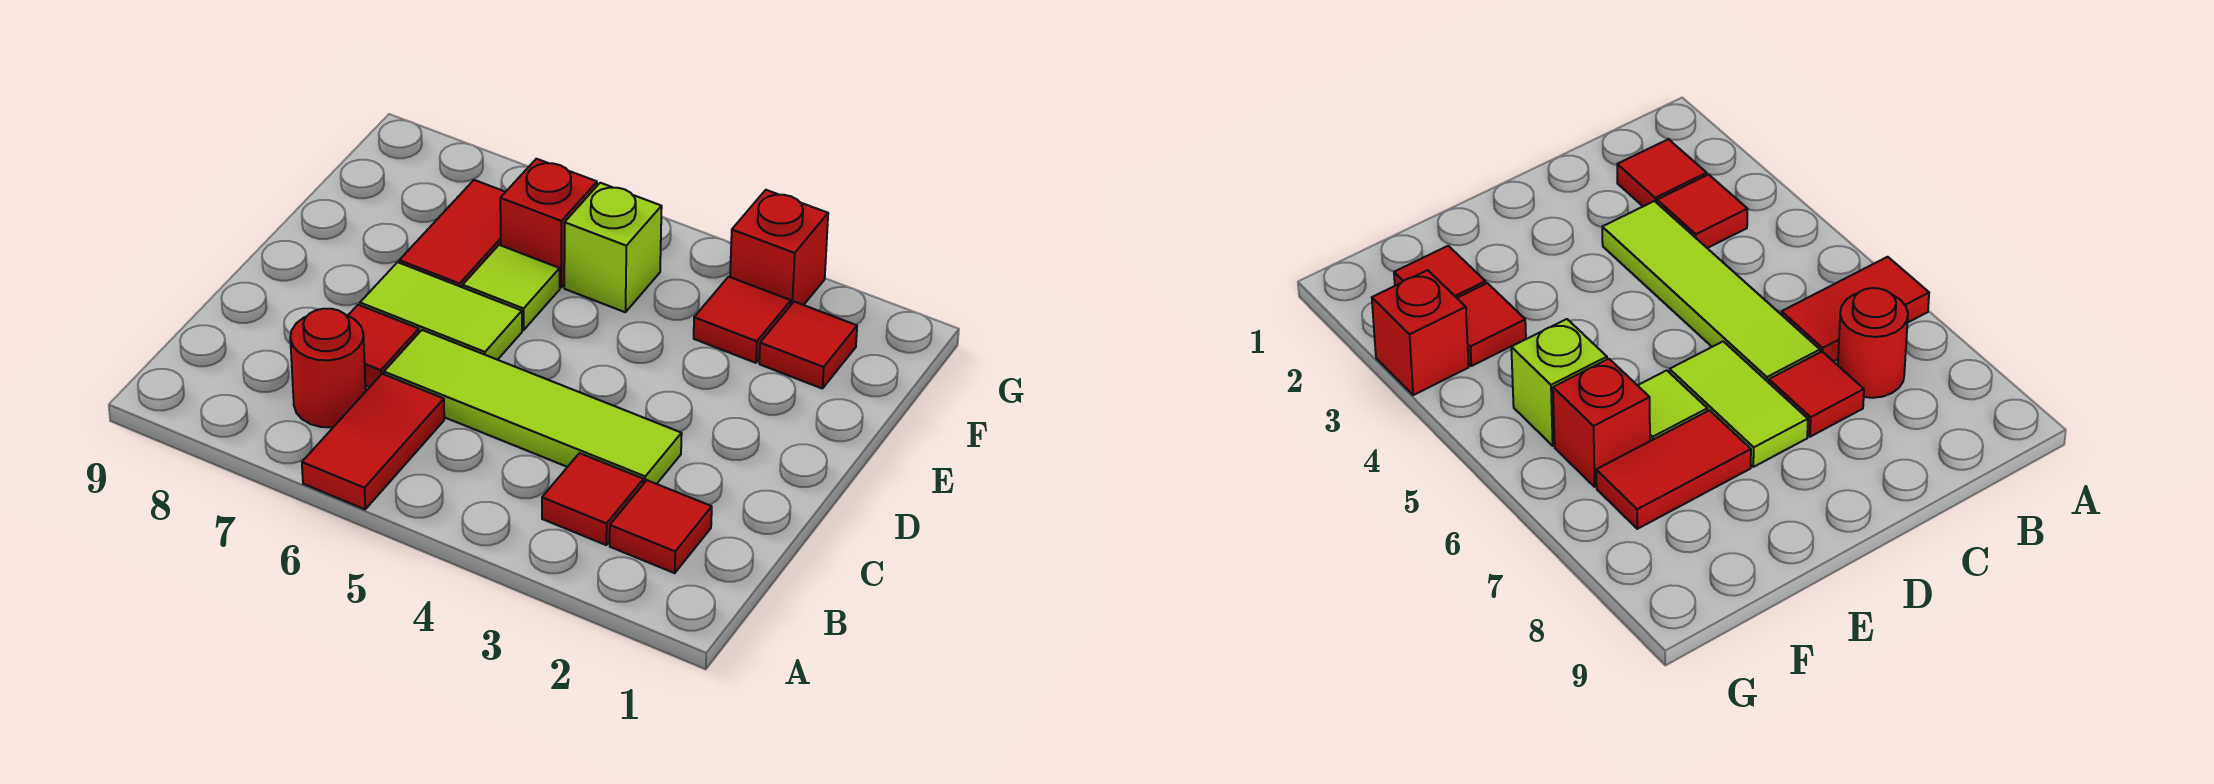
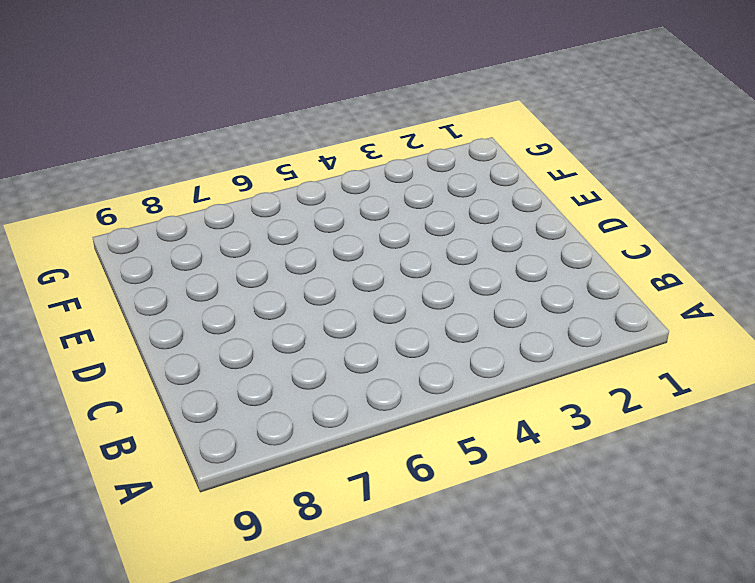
none -> red tile A6:B6 level 1
none -> red tile B2 level 1
none -> red tile B3 level 1

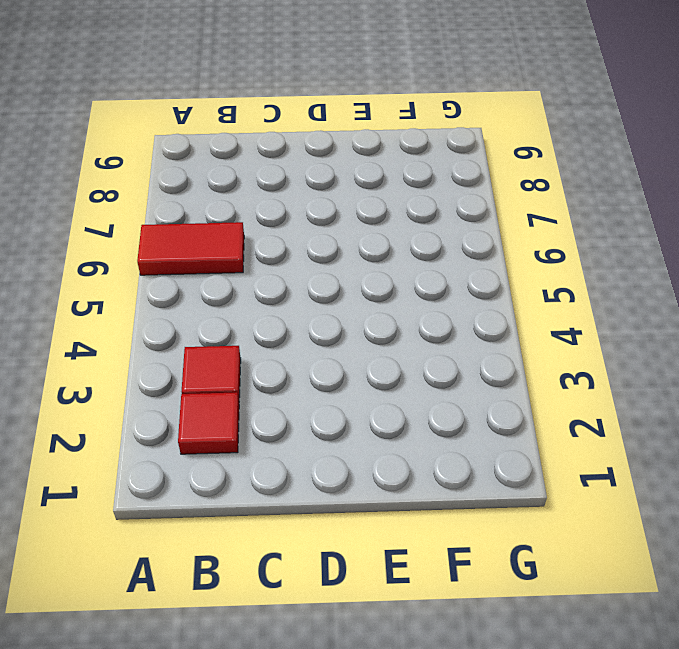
none -> red round brick B7 level 1
none -> lime tile C3:C6 level 1
none -> red tile C7 level 1

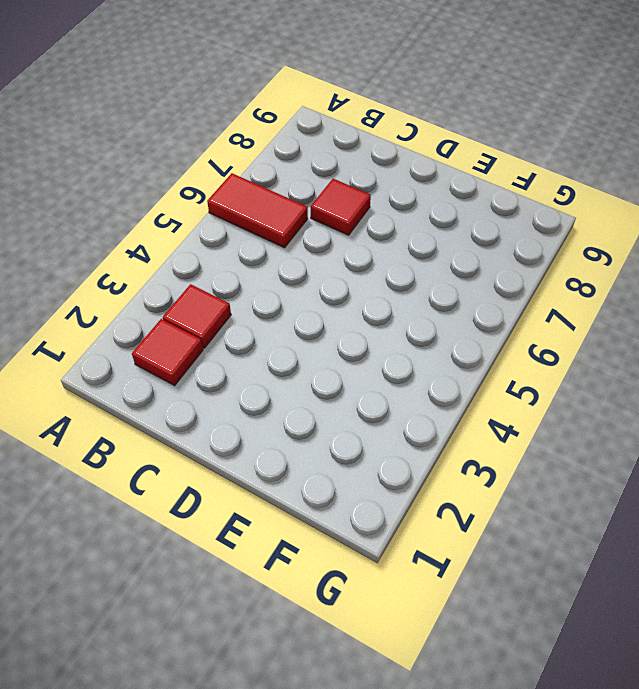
none -> red round brick B7 level 1
none -> lime tile C3:C6 level 1
none -> lime tile D6:D7 level 1

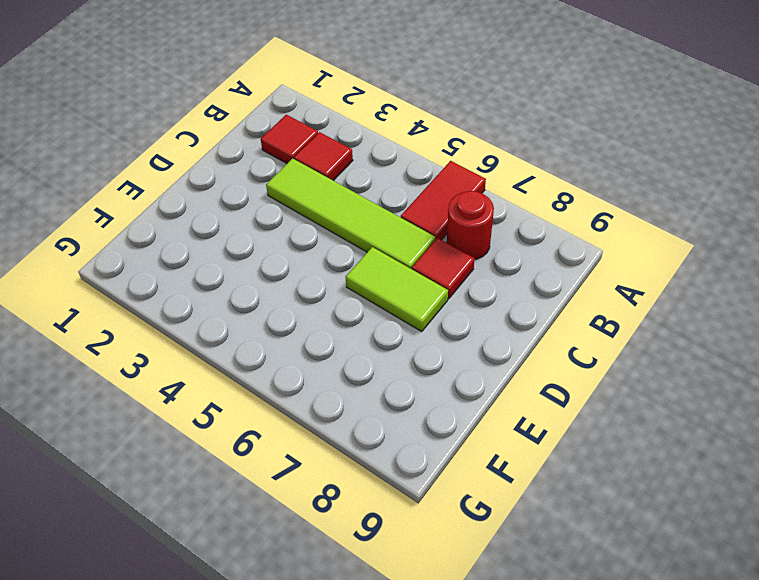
none -> lime tile E6 level 1
none -> red tile E7:F7 level 1
none -> red tile F2 level 1

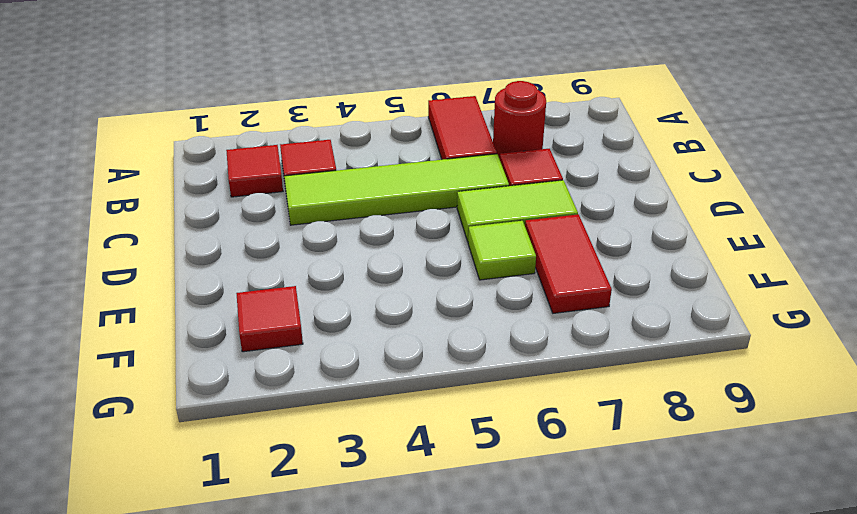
none -> red tile F3 level 1
none -> lime brick F5 level 1
none -> red brick F6 level 1

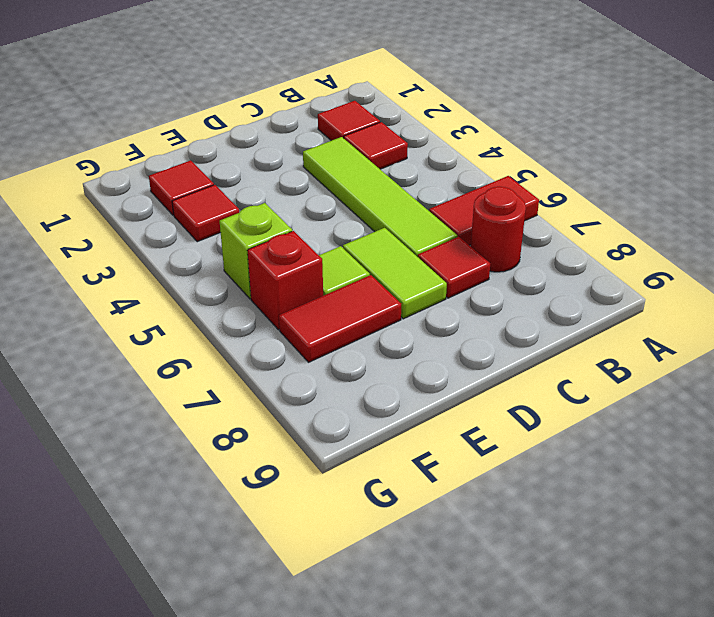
none -> red brick G3 level 1

